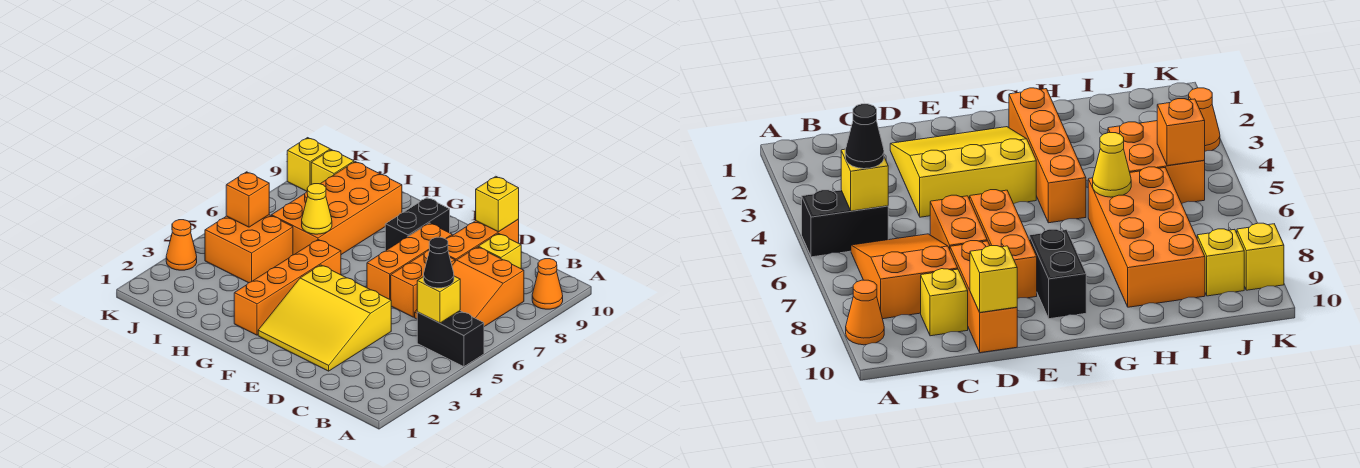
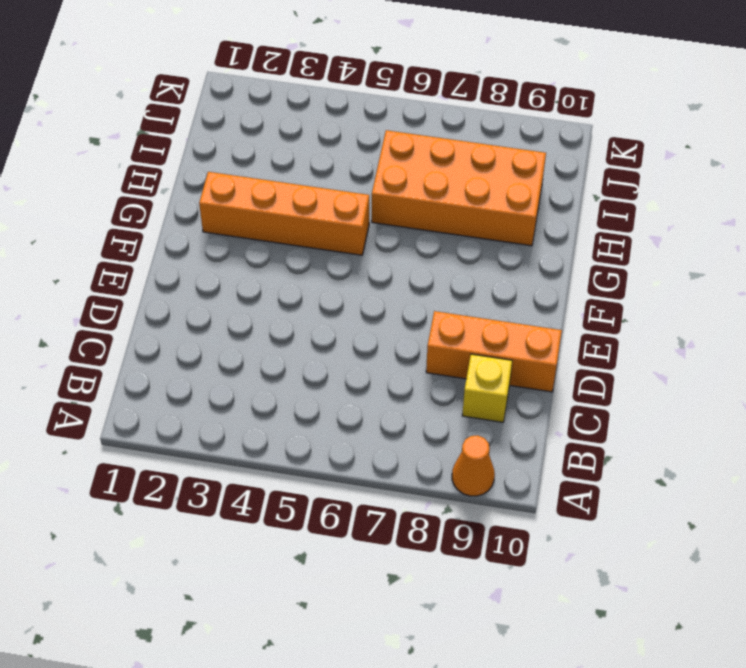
none -> black brick A5:B5 level 1
none -> orange slope B6:C8 level 1 top 8
none -> yellow slope D2:F4 level 1 top 4

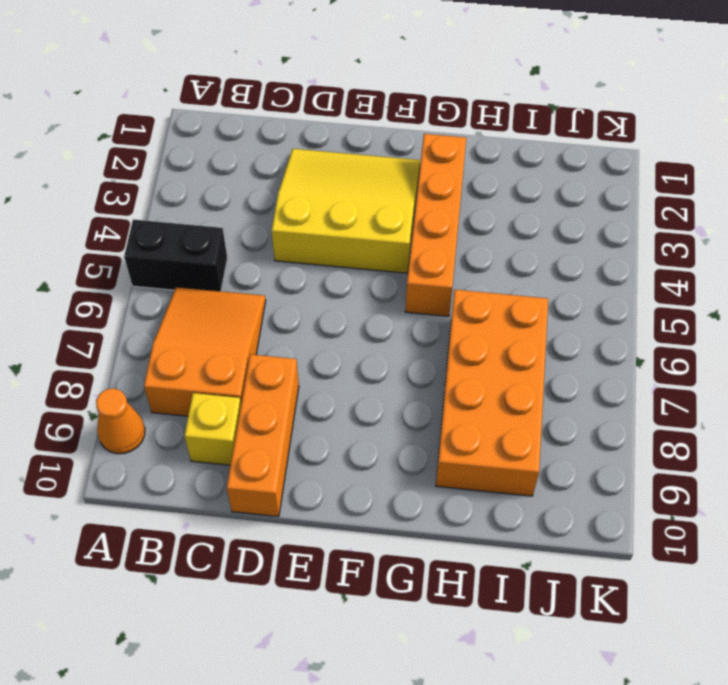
none -> orange brick D6:D7 level 1
none -> orange brick E6:E8 level 1
none -> black brick F8:F9 level 1

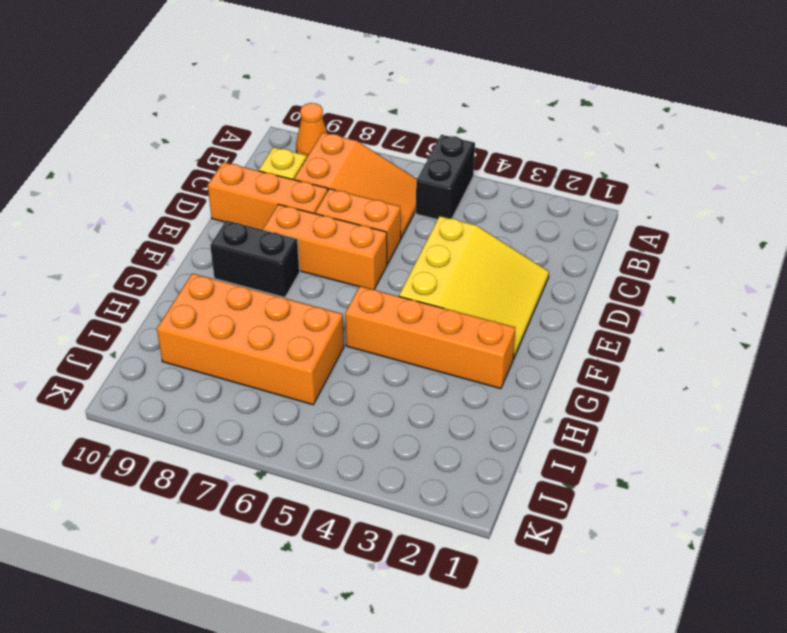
none -> orange brick I4:J5 level 1
none -> yellow brick J9 level 1
none -> orange cone K3 level 1

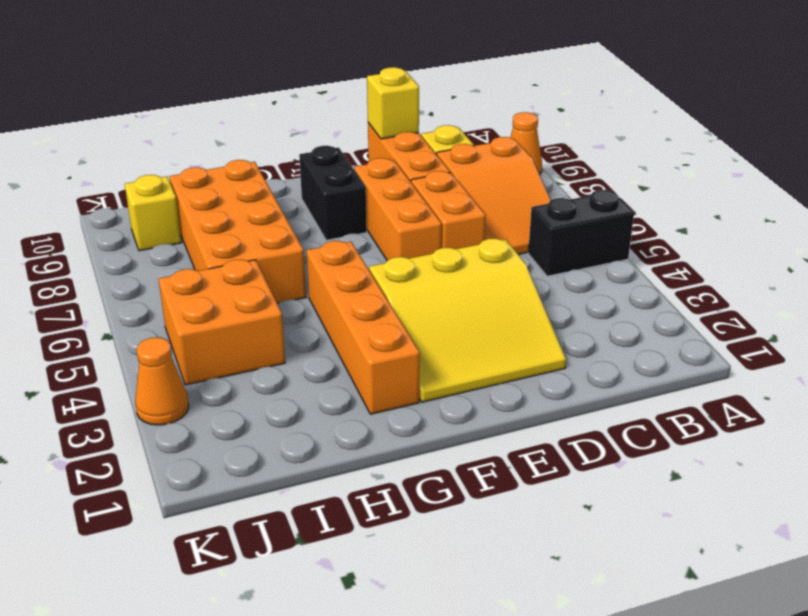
none -> yellow brick K9 level 1
none -> yellow brick B5 level 2
none -> yellow cone H6 level 2

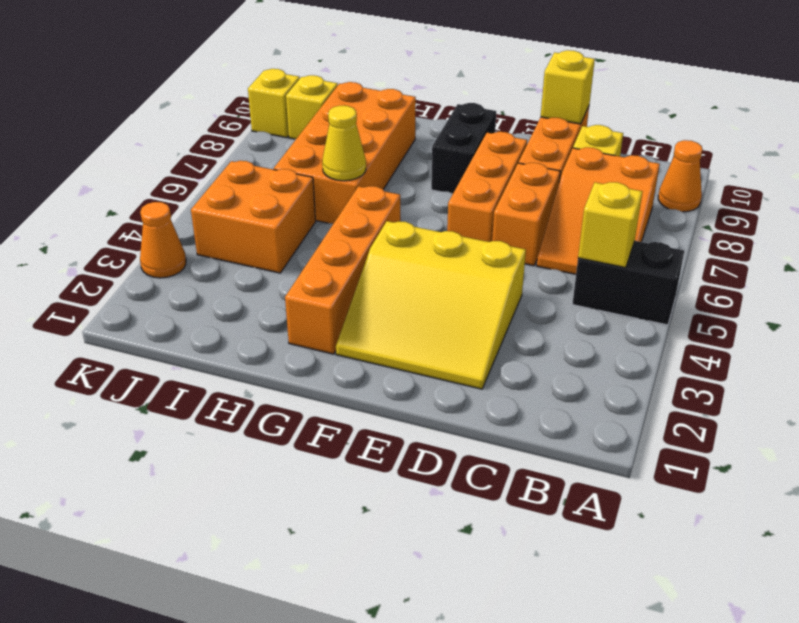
none -> orange brick J5 level 2
none -> black cone B5 level 3

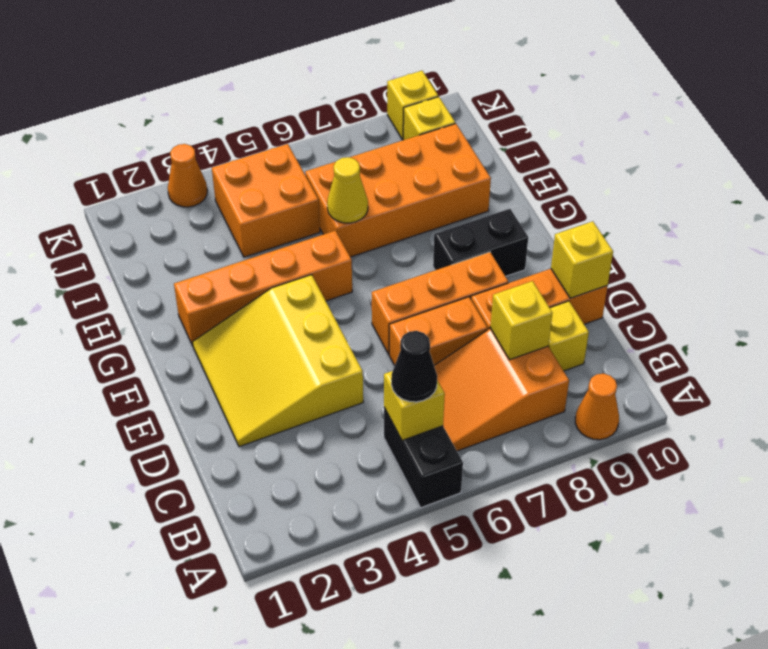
yellow brick C8 level 2 -> none
none -> orange brick J5 level 2

